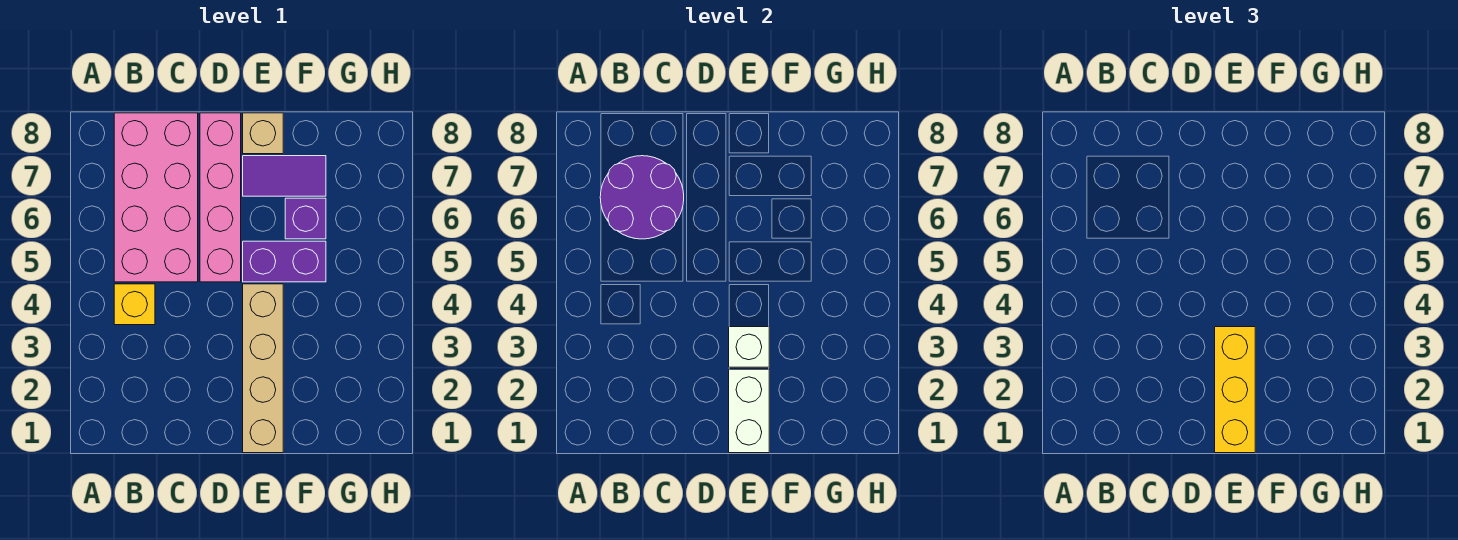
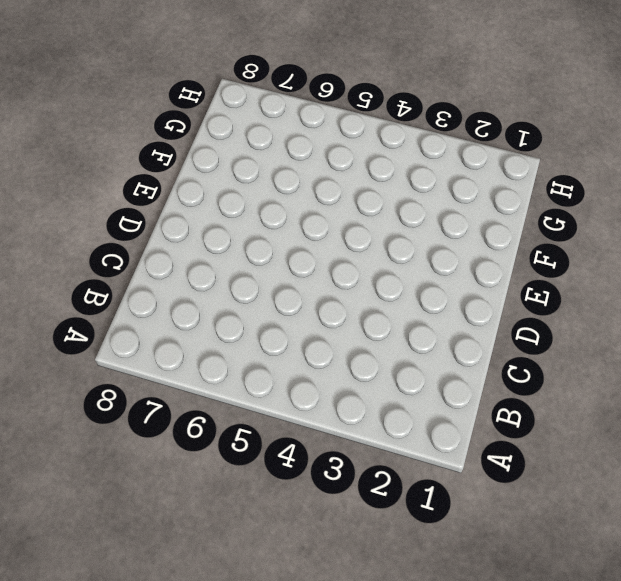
none -> yellow brick B4 level 1
none -> pink brick B5:C8 level 1
none -> pink brick D5:D8 level 1

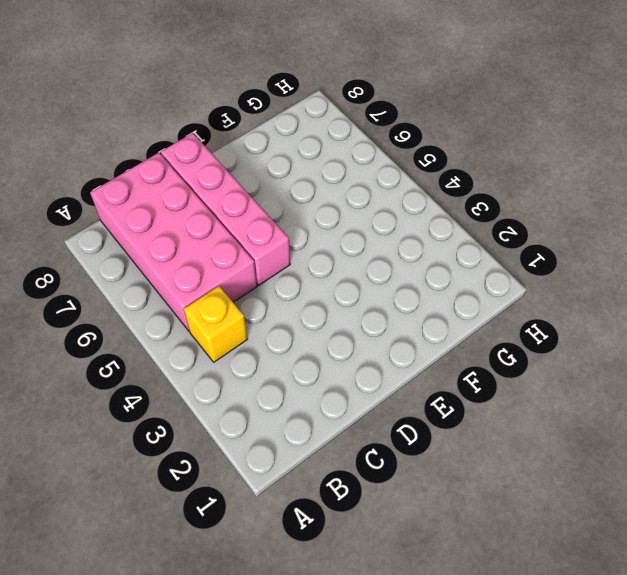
none -> tan brick E1:E4 level 1
none -> purple brick E5:F5 level 1
none -> purple tile E7:F7 level 1

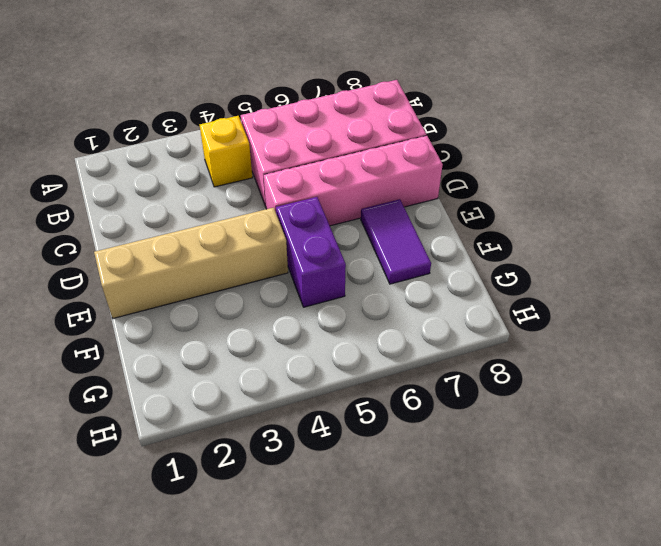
none -> tan brick E8 level 1
none -> purple brick F6 level 1
none -> purple round brick B6:C7 level 2

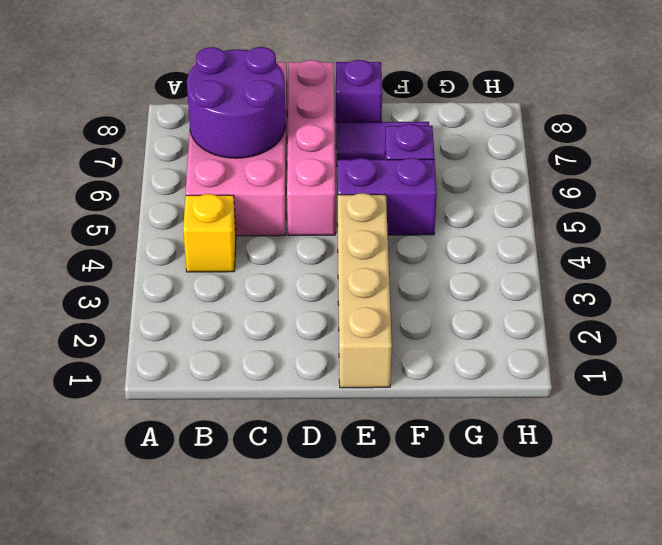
purple brick E8 level 1 -> tan brick E8 level 1
none -> white brick E1:E2 level 2
none -> white brick E3 level 2
none -> yellow brick E1:E3 level 3

